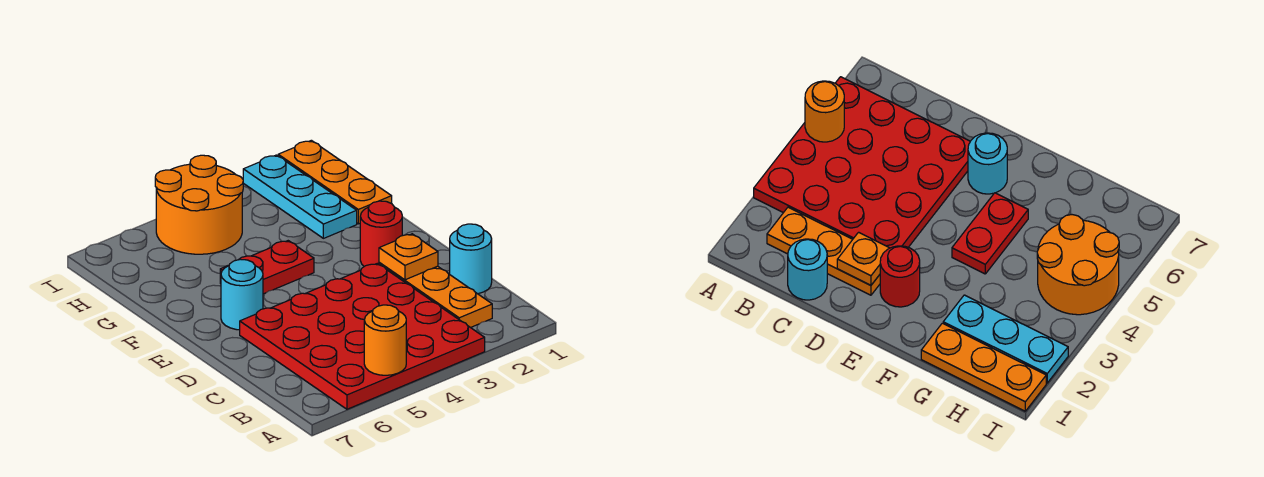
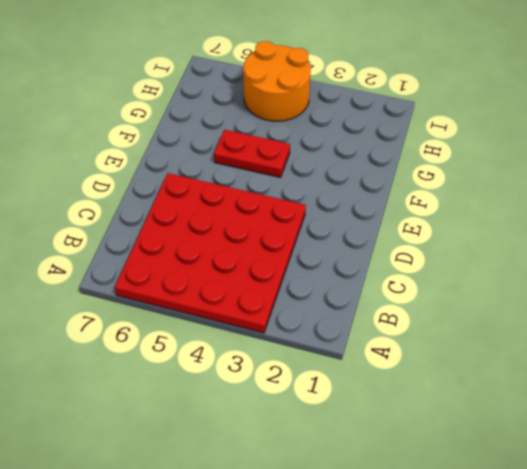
none -> orange plate B2:D2 level 1
none -> cyan round brick C1 level 1

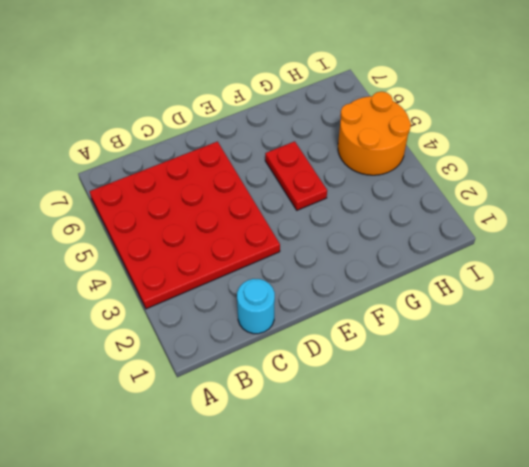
none -> orange plate B2:D2 level 1
none -> red round brick E2 level 1

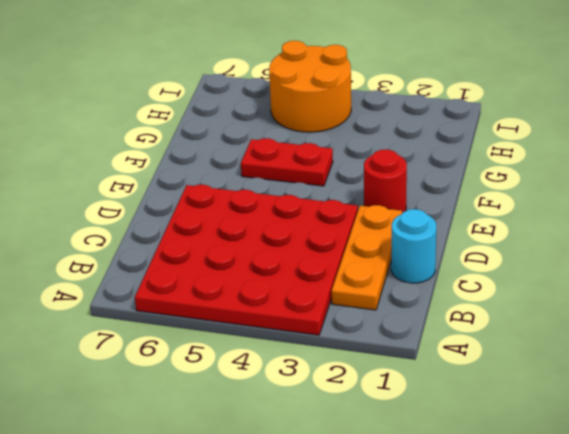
none -> cyan round brick E6 level 1
none -> orange plate G1:I1 level 1

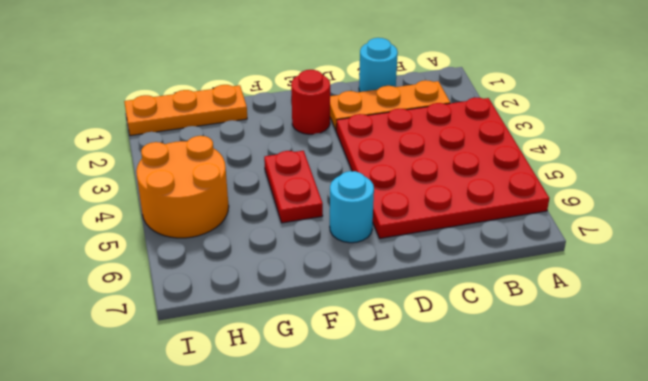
none -> cyan plate G2:I2 level 1
none -> orange round brick A5 level 2

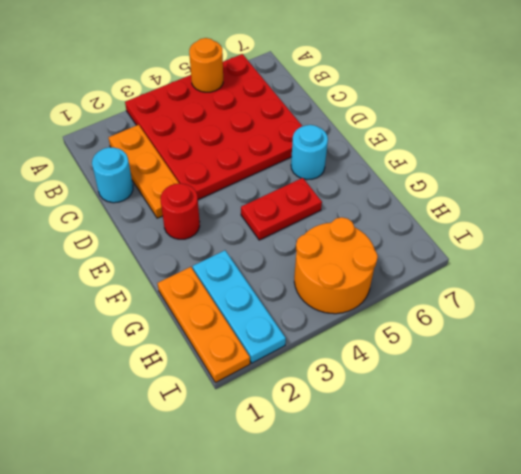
none -> orange plate D2 level 2

